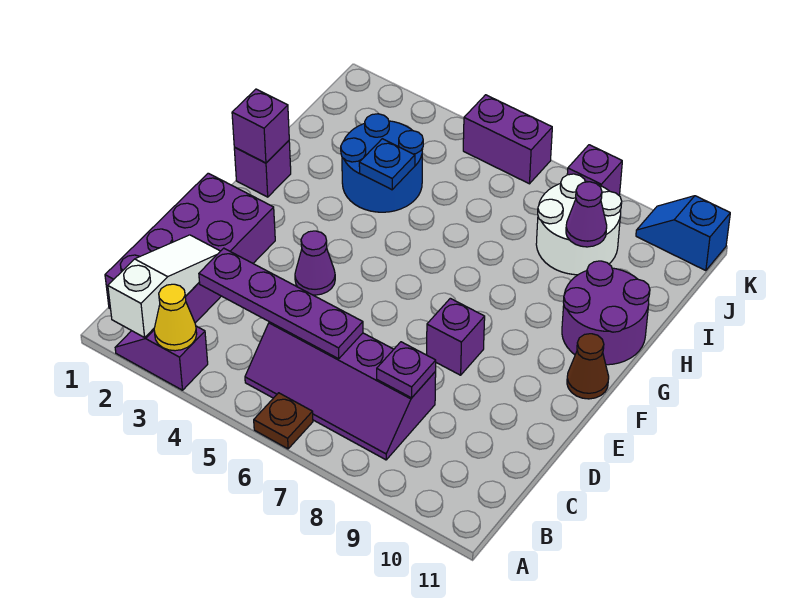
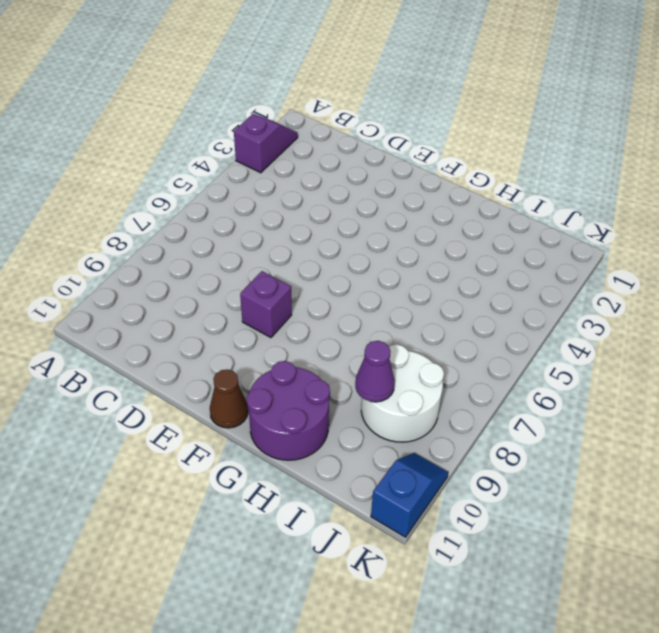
none -> brown plate A6 level 1
none -> purple brick B1:E2 level 1
none -> purple slope B5:C8 level 1 top C

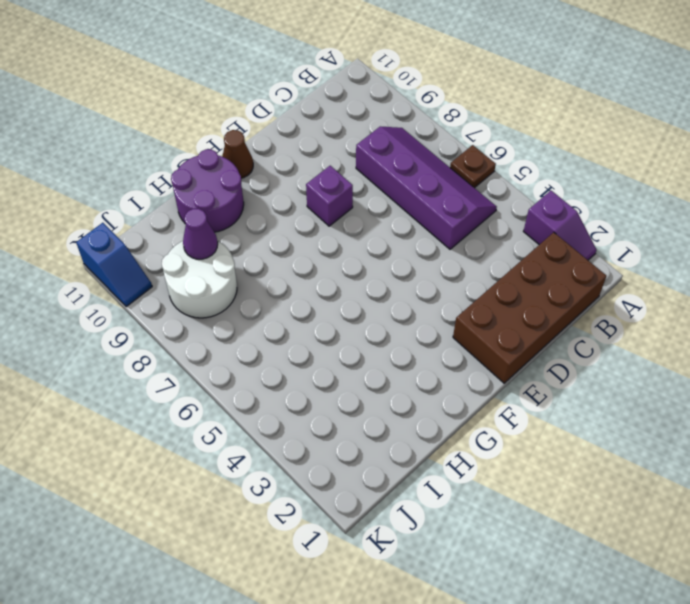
brown brick B1:E2 level 1 -> purple brick B1:E2 level 1
none -> purple cone E4 level 1
none -> purple brick G1 level 1
none -> blue round brick H3:I4 level 1

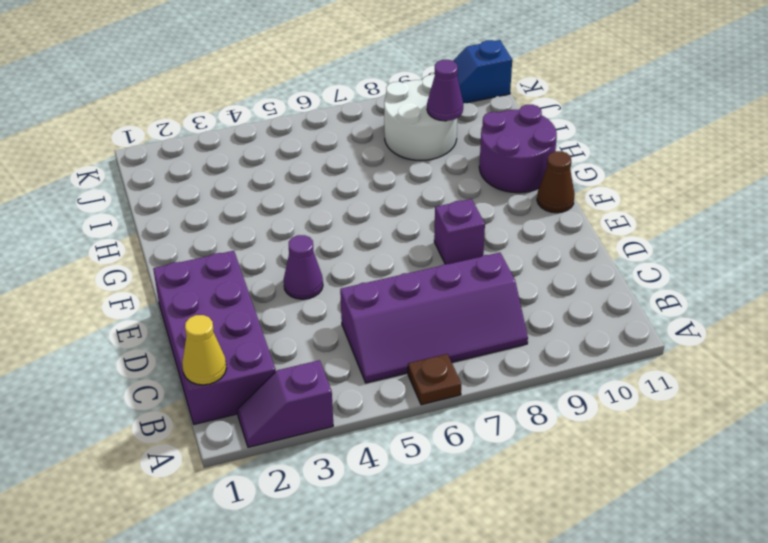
yellow cone B1 level 2 -> yellow cone A3 level 2
none -> purple brick G1 level 1
none -> blue round brick H3:I4 level 1
none -> purple brick K5:K6 level 1

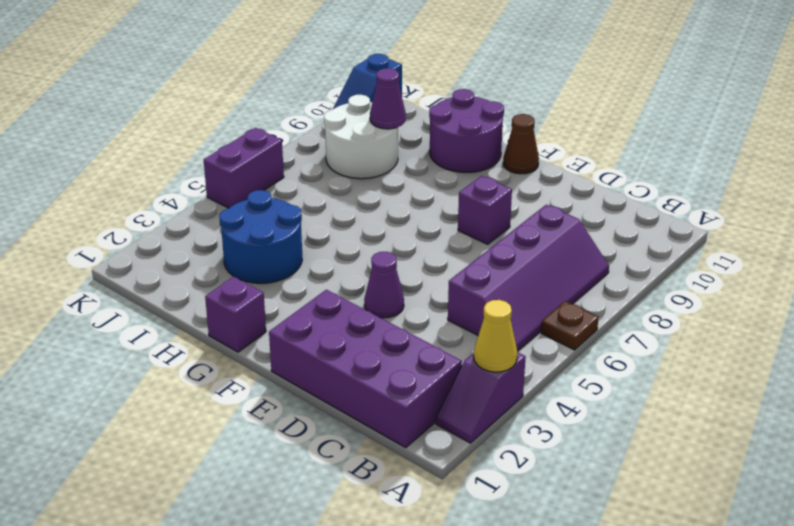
none -> purple brick K8 level 1
none -> white slope A2:C2 level 2 top A
none -> purple plate C3:C6 level 2

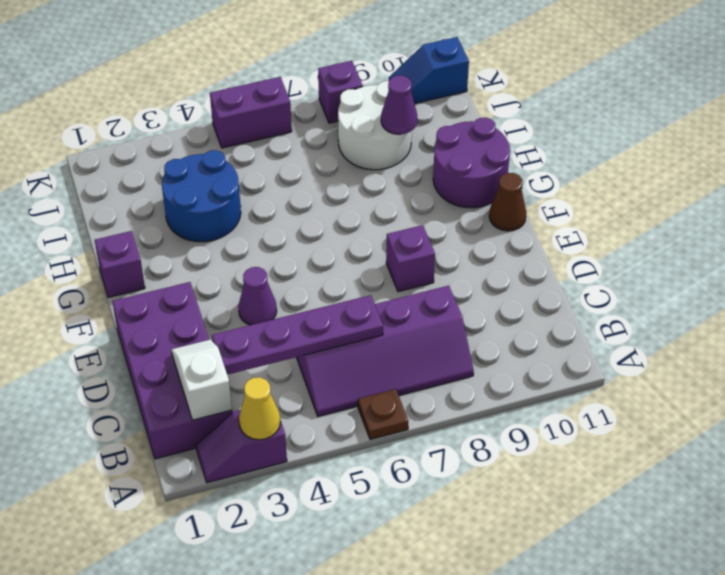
white slope B2:C2 level 2 top B -> white slope A2:C2 level 2 top A
none -> purple plate C8 level 2
none -> purple brick G1 level 2
none -> blue plate H4 level 2

